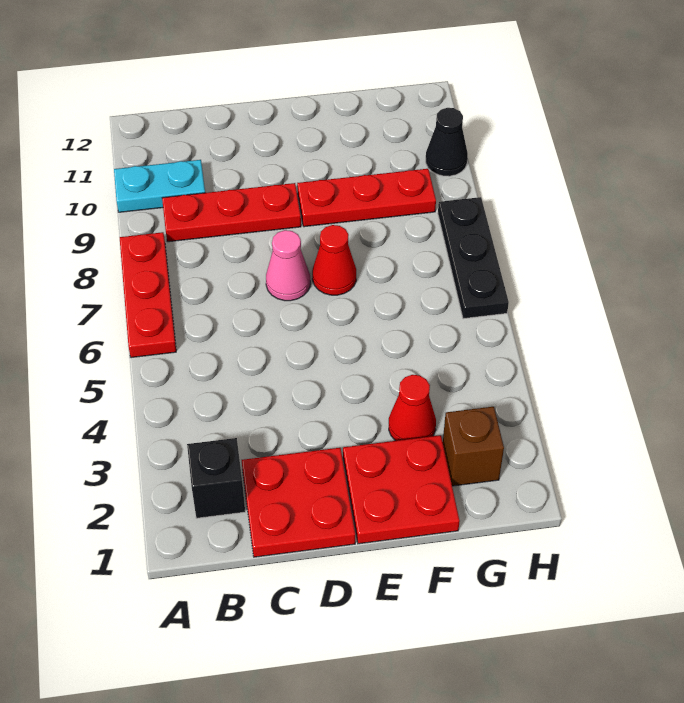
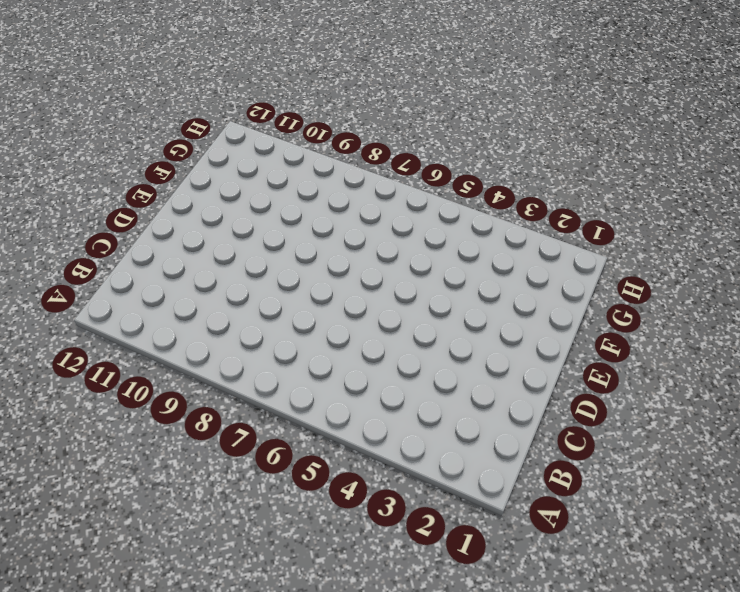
none -> red plate A6:A8 level 1
none -> cyan plate A10:B10 level 1
none -> black brick B2 level 1

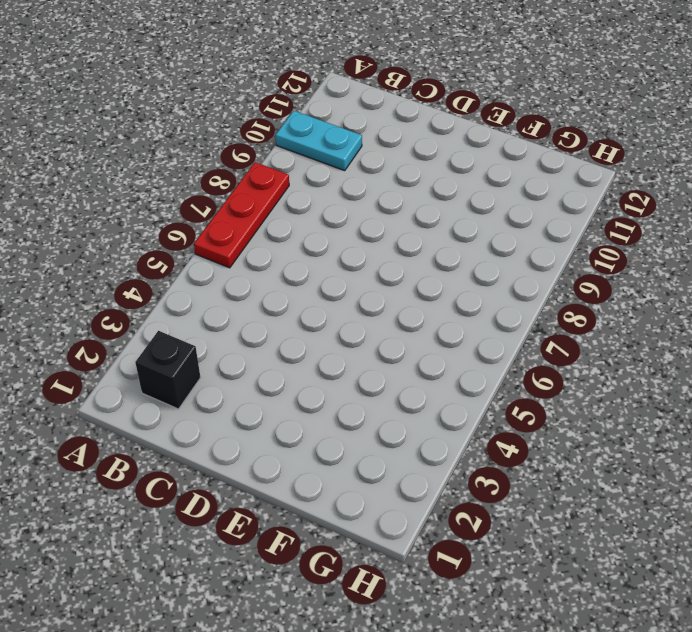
none -> red plate B9:D9 level 1
none -> red plate C1:D2 level 1
none -> pink cone D7 level 1

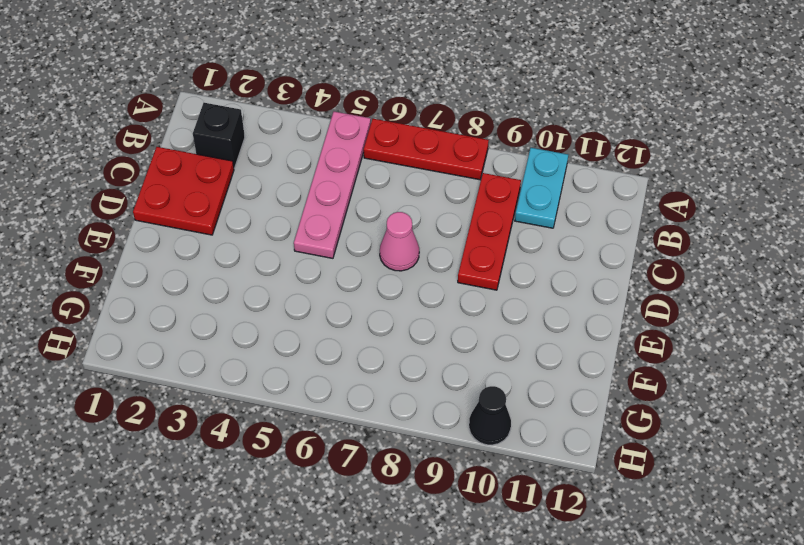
pink plate A5:D5 level 1 -> none
none -> red plate E1:F2 level 1
none -> red cone E7 level 1
none -> red plate E9:G9 level 1

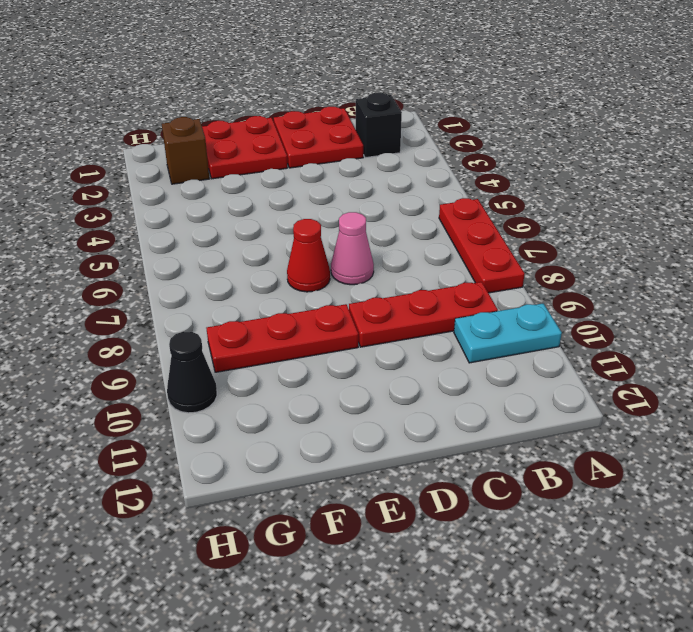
none -> red cone F3 level 1
none -> black plate H6:H8 level 1

